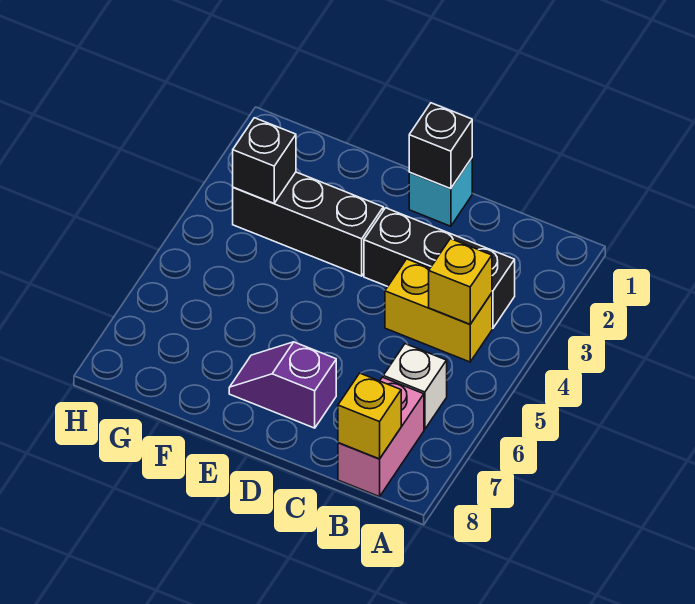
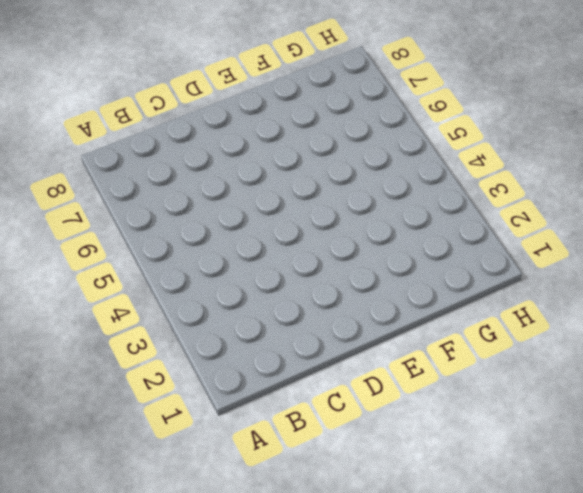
none -> black brick B3:D3 level 1
none -> yellow brick B4:C4 level 1

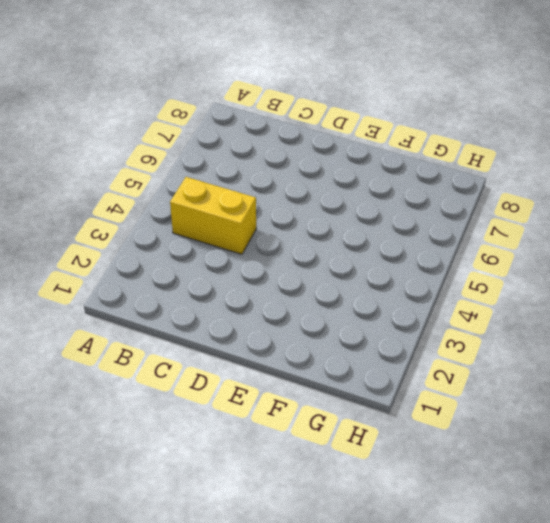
none -> black brick B3:D3 level 1
none -> white brick B6 level 1

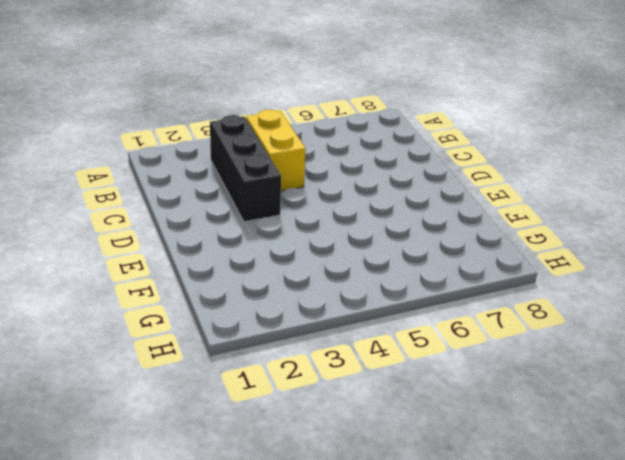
none -> white brick B6 level 1
none -> pink brick B7:B8 level 1

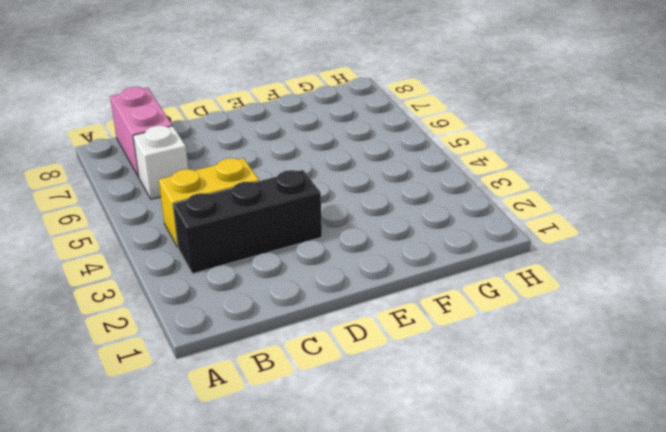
none -> cyan brick D1 level 1
none -> purple slope D7:E7 level 1 top D

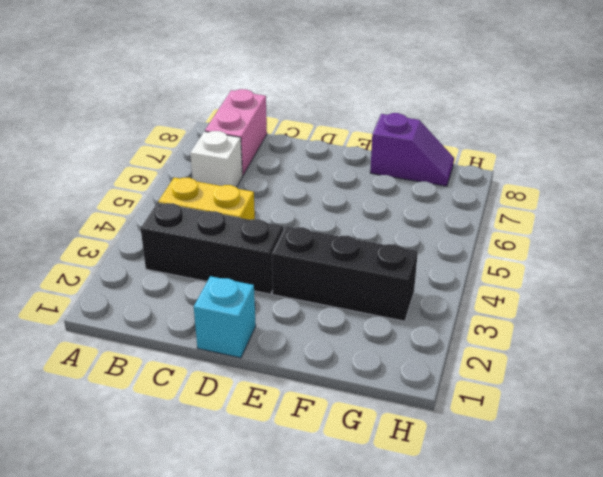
purple slope F8:G8 level 1 top F -> purple slope D7:E7 level 1 top D
none -> yellow brick B4 level 2
none -> yellow brick B8 level 2

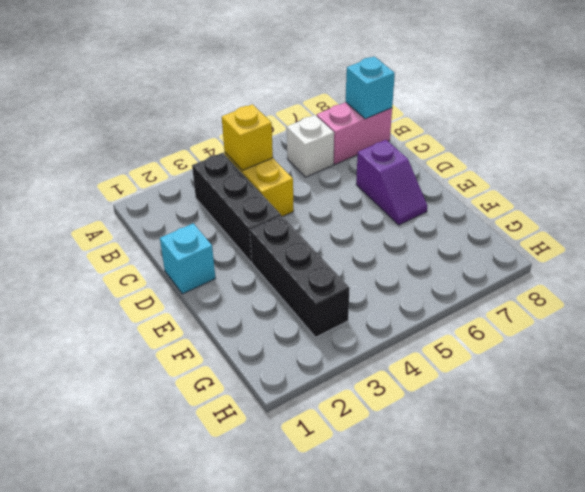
cyan brick B8 level 2 -> yellow brick B8 level 2
none -> black brick D1 level 2
none -> black brick G3 level 2

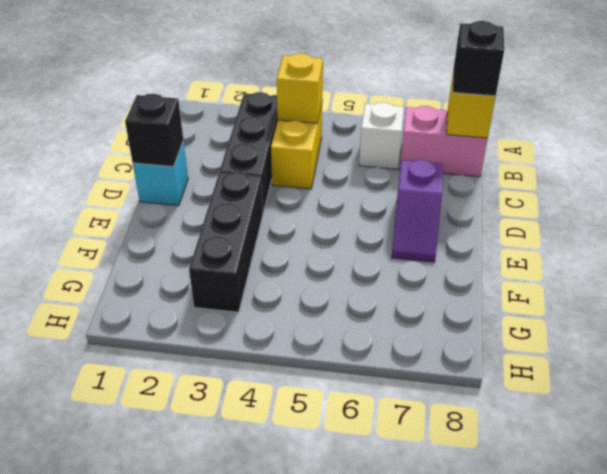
black brick B8 level 3 -> black brick G3 level 2

